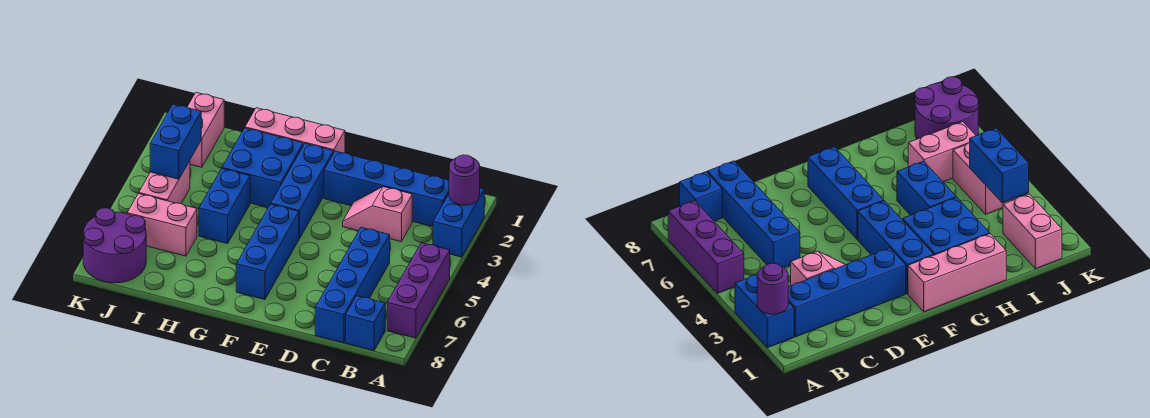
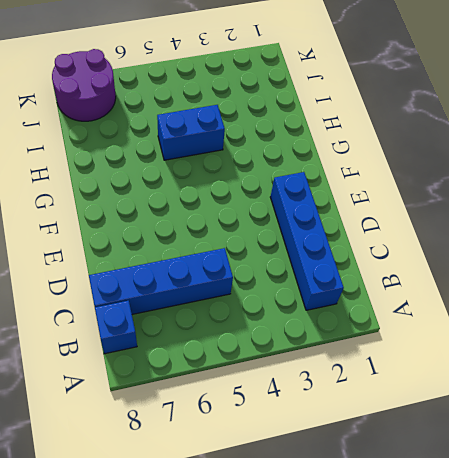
none -> blue brick A2:A3 level 1
none -> purple brick A5:A7 level 1
none -> pink slope C3:D3 level 1 top C

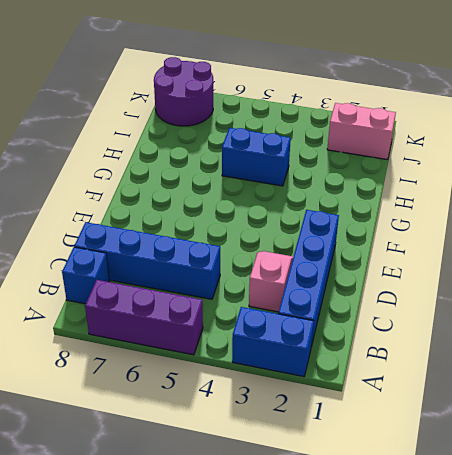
none -> pink brick F1:H1 level 1
none -> blue brick F2:F4 level 1
none -> blue brick F5:F7 level 1

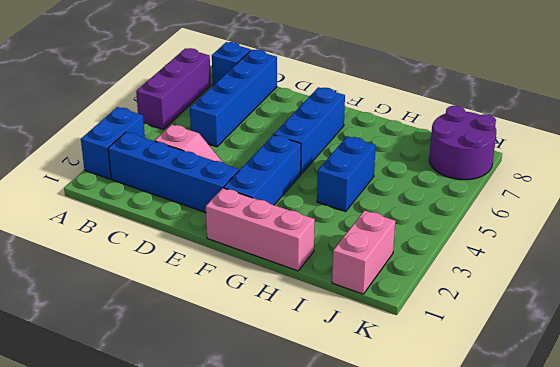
none -> blue brick G2:H3 level 1
none -> pink brick I6:J6 level 1
none -> pink brick J4:J5 level 1

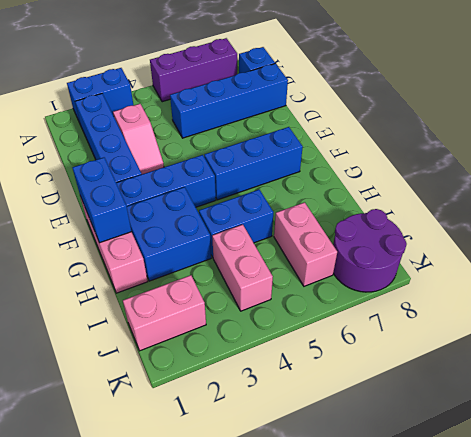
blue brick F1:G1 level 2 -> blue brick J3:J4 level 2
pink brick I4:J4 level 1 -> pink brick J4:J5 level 1
none -> purple round brick A2 level 2

